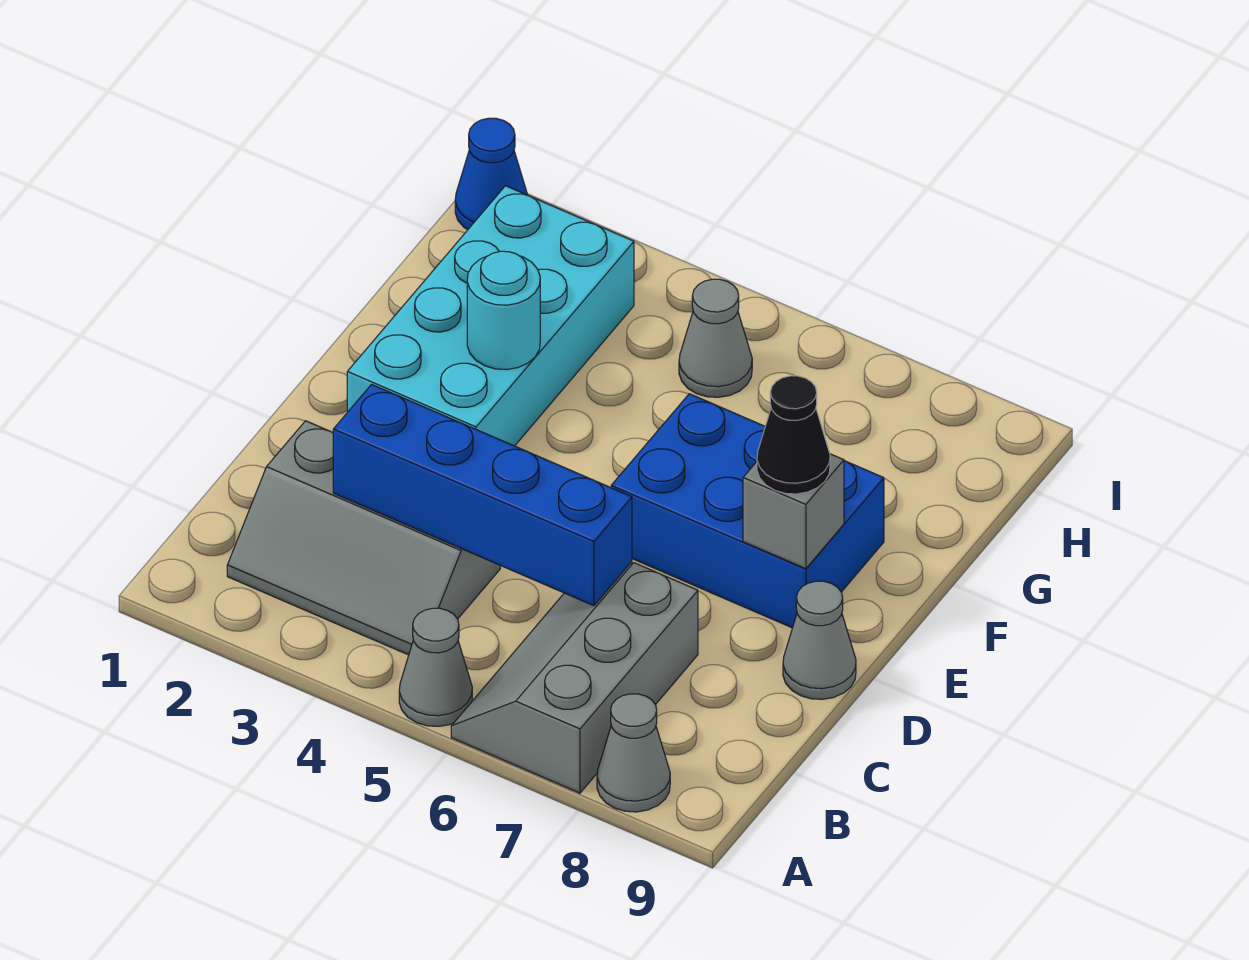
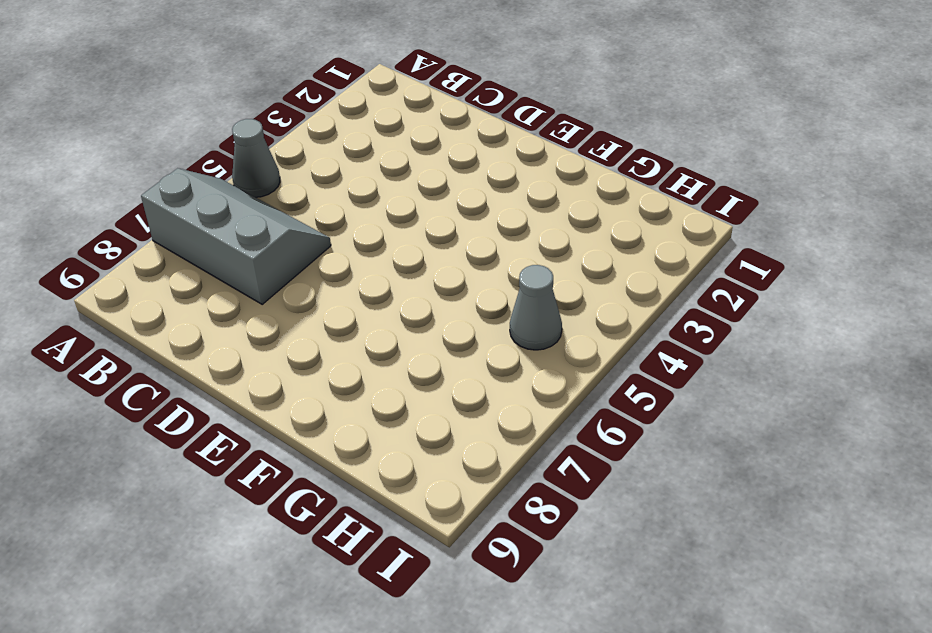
none -> grey cone A8 level 1
none -> grey slope B2:C4 level 1 top C
none -> grey cone D9 level 1

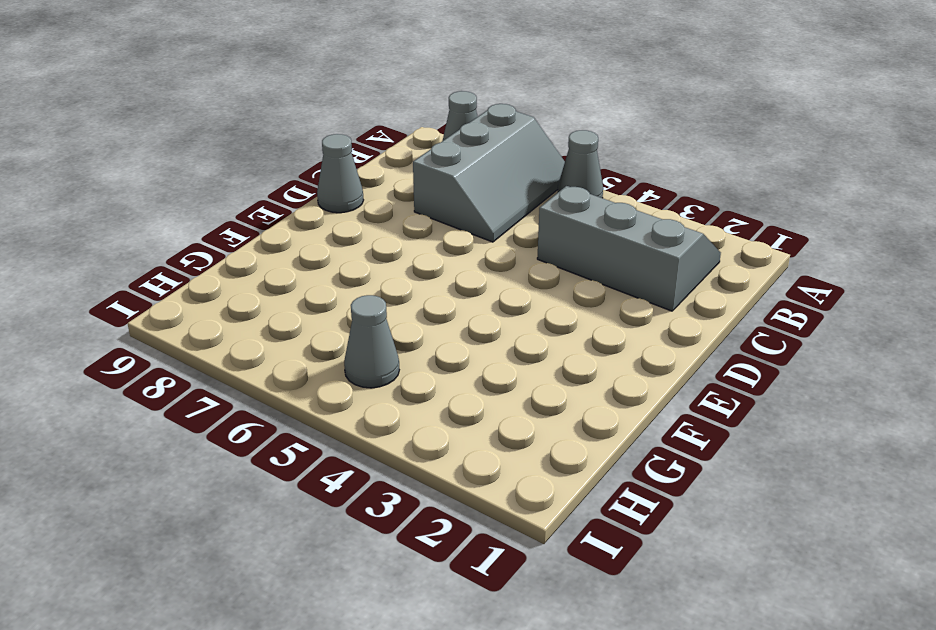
none -> cyan brick E2:H3 level 1
none -> blue brick E6:F8 level 1
none -> blue cone I1 level 1

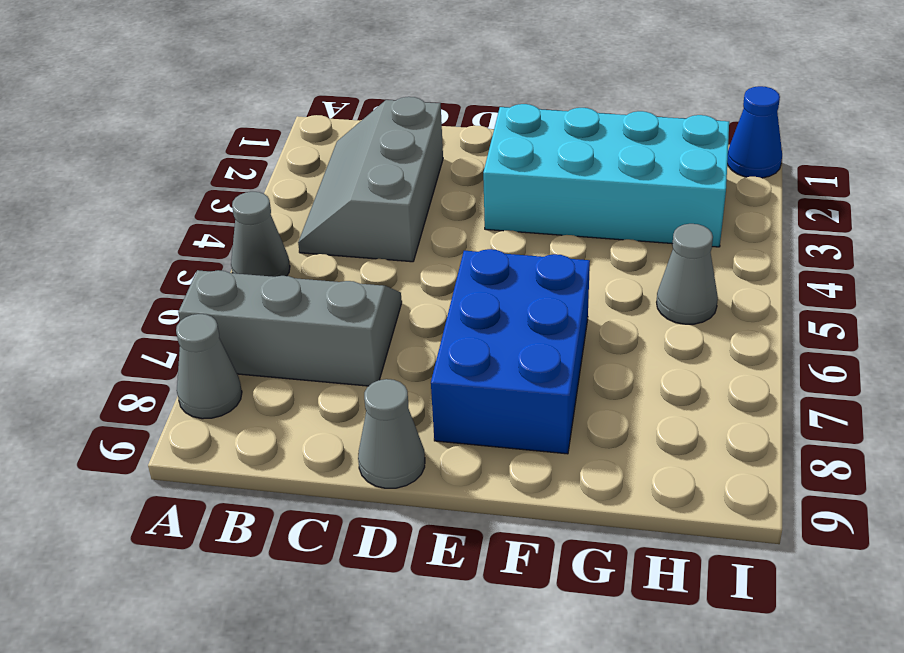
none -> blue brick C3:C6 level 2
none -> grey brick E8 level 2
none -> cyan round brick F3 level 2

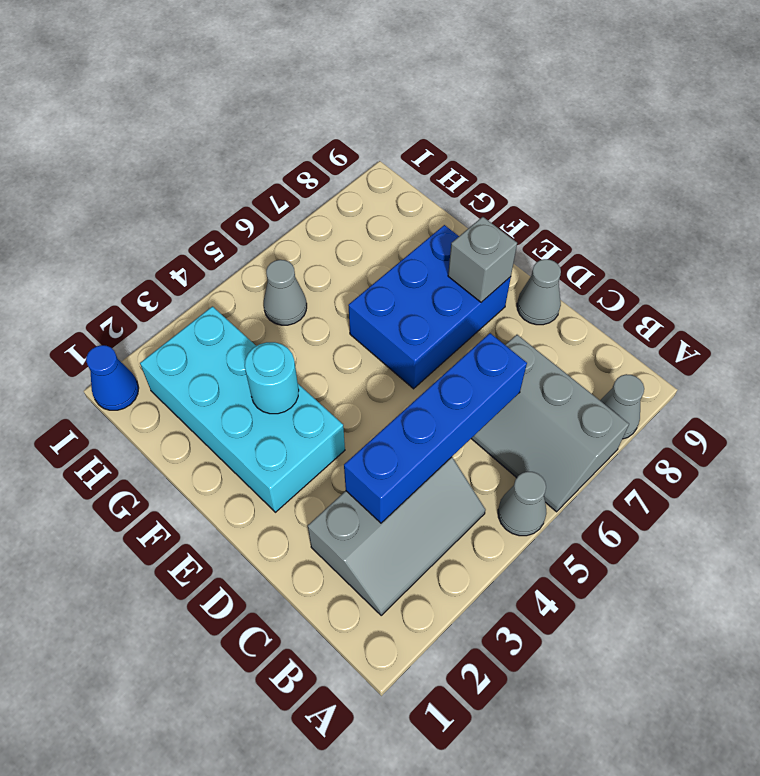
none -> black cone E8 level 3

